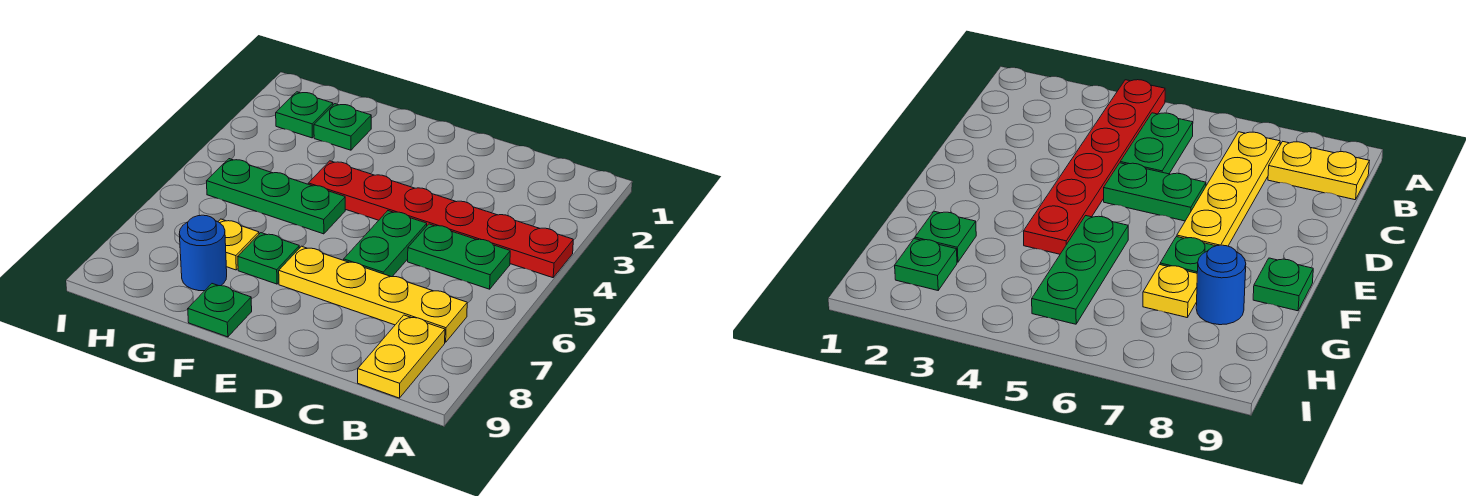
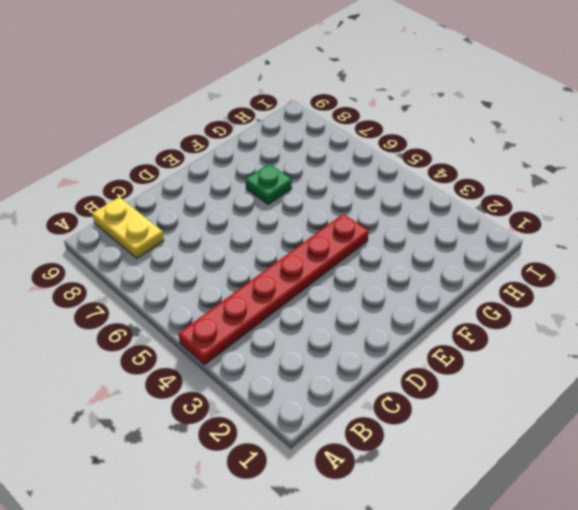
none -> green plate B5:C5 level 1
none -> yellow plate B7:E7 level 1
none -> green plate D5:D6 level 1

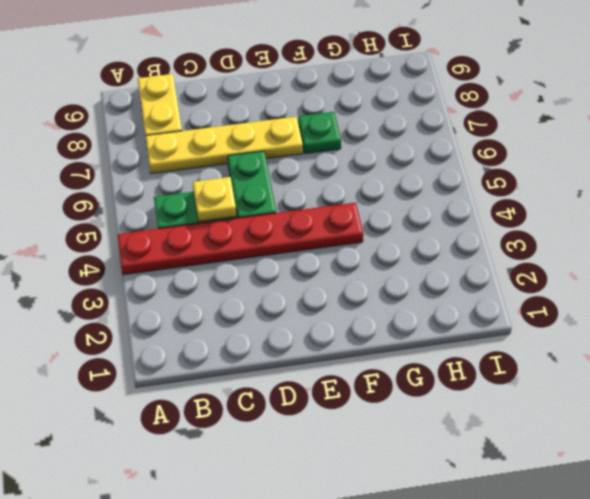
yellow plate C5 level 2 -> yellow plate G7 level 1
none -> green plate F5:H5 level 1
none -> green plate F9 level 1
none -> green plate G2 level 1

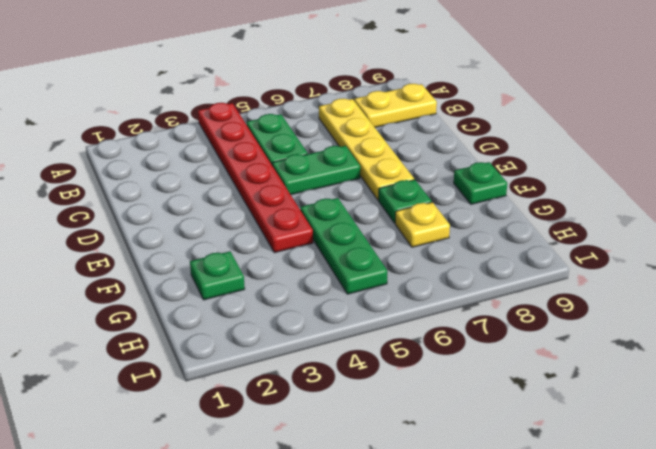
none -> blue round brick G8 level 1
none -> green plate H2 level 1

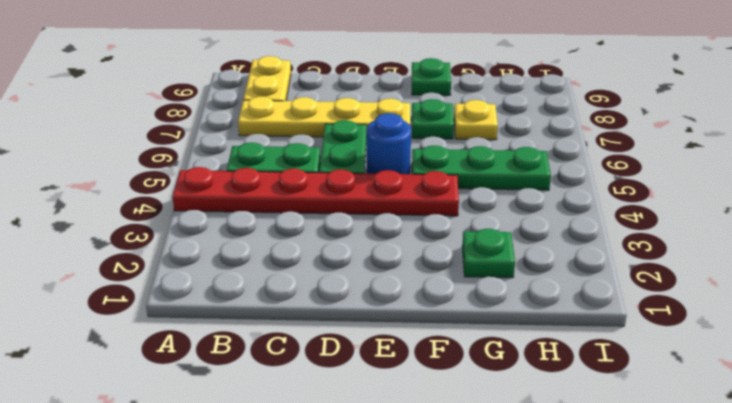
blue round brick E5 level 1 -> blue round brick G8 level 1
none -> green plate H2 level 1

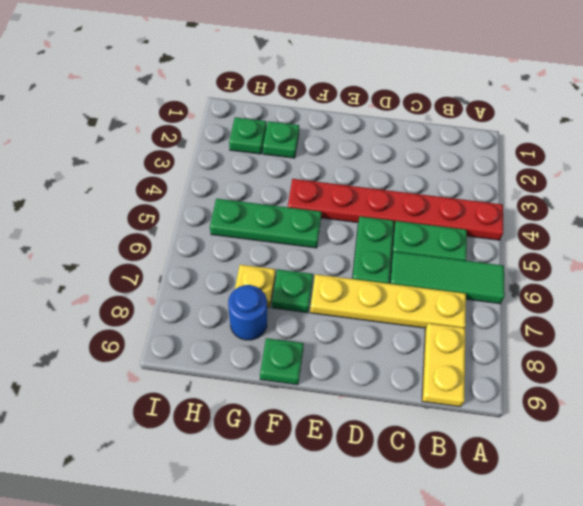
green tile A6:C6 level 1 -> none

